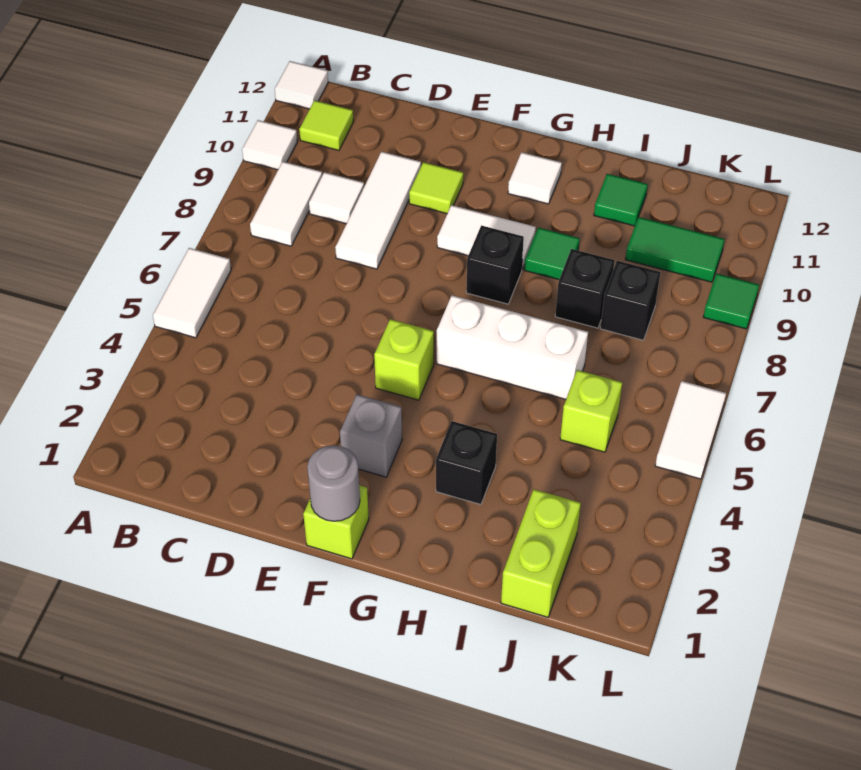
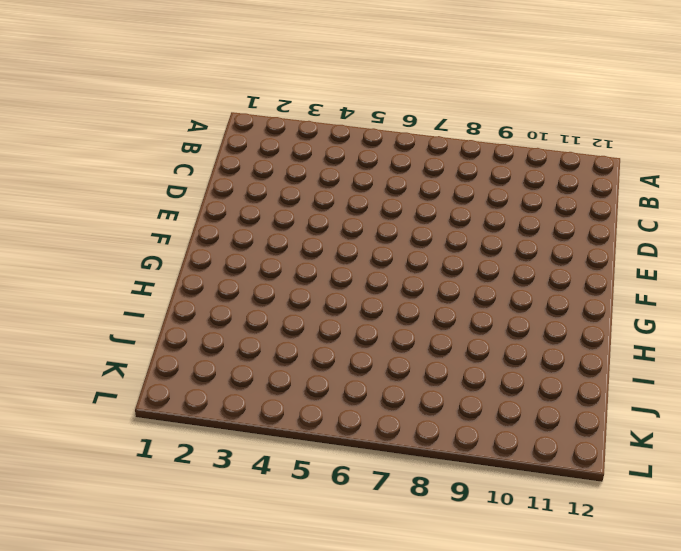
none -> white tile A5:A6 level 1
none -> white tile A10 level 1
none -> white tile A12 level 1

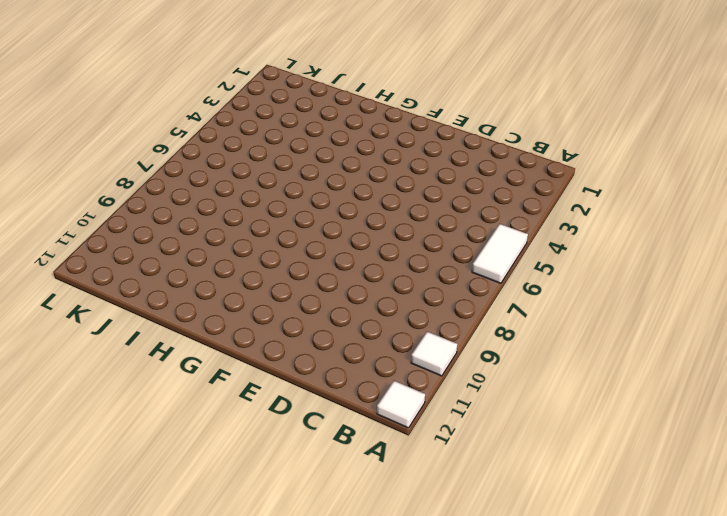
none -> white tile B8:B9 level 1
none -> lime tile B11 level 1
none -> white tile C9 level 1

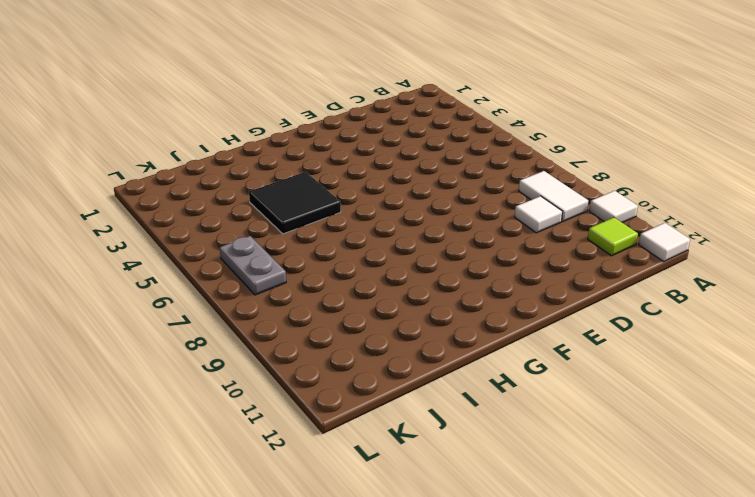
black tile H4:I5 level 1 -> none
grey plate K6:K7 level 1 -> none
none -> white tile A5:A6 level 1
none -> white tile D8:D10 level 1
none -> lime tile E10 level 1

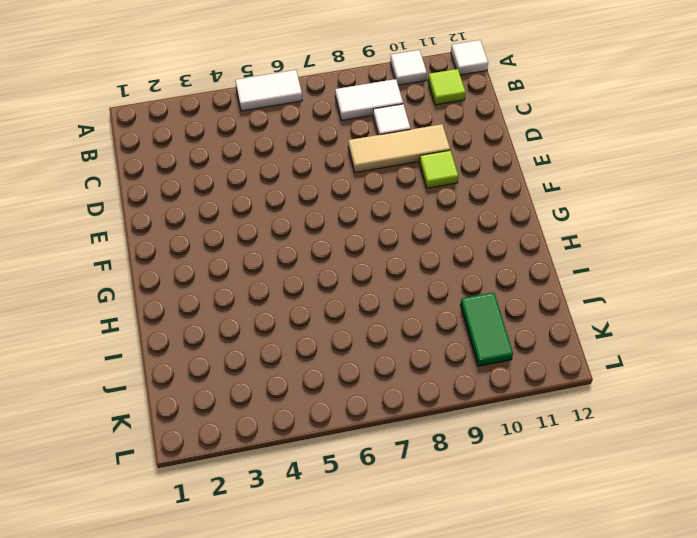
tan tile D8:D10 level 1 -> white tile D8:D10 level 1
none -> lime brick F1 level 1
none -> grey brick F3 level 1
none -> lime brick F5 level 1

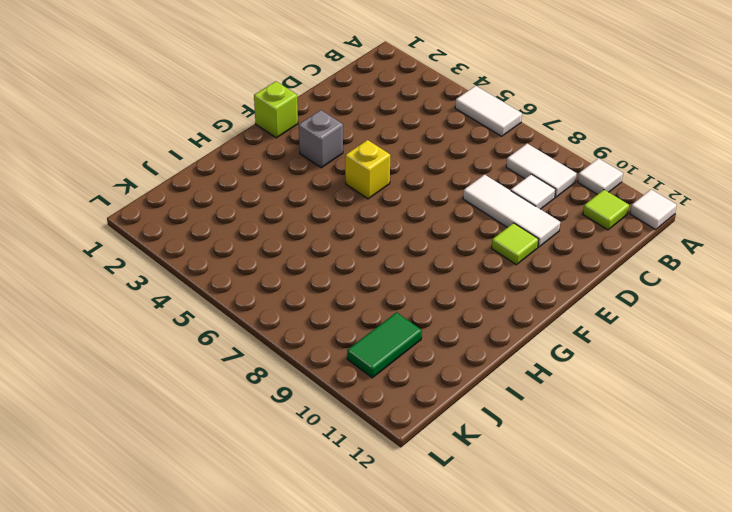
yellow brick F5 level 1 -> lime brick F5 level 1
none -> white tile F9:G9 level 1
none -> white brick G6:I6 level 1
none -> black brick G8 level 1

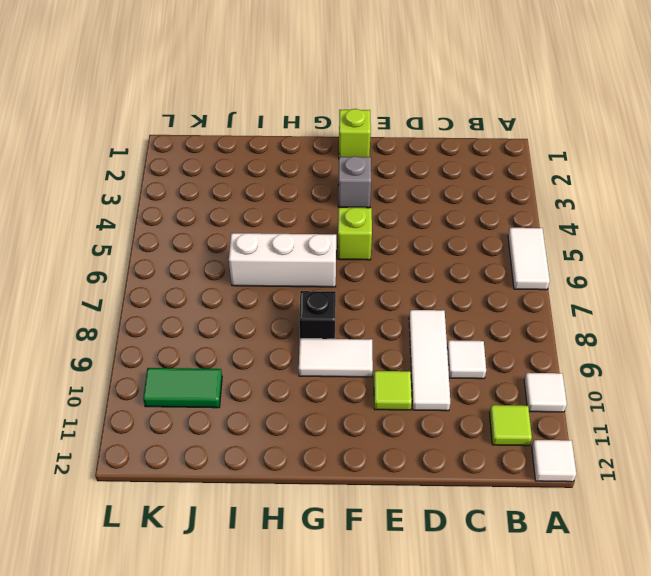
none -> white tile B8:B9 level 1
none -> white tile G11 level 1
none -> black brick H3 level 1

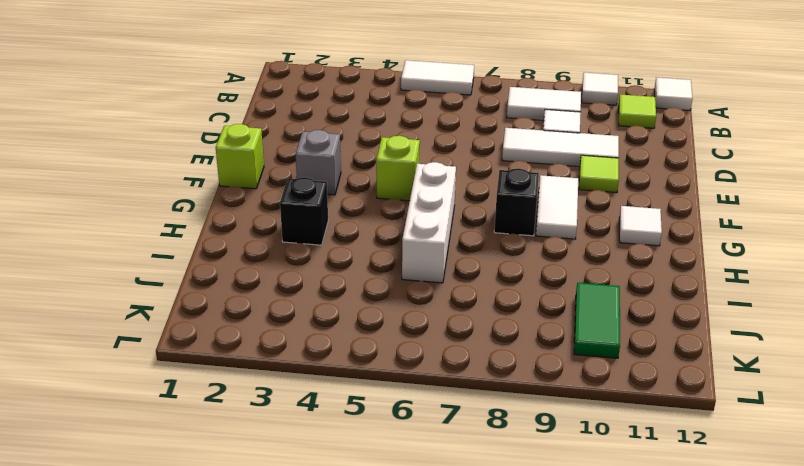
none -> green tile H9 level 1
none -> black brick I8 level 1
none -> green tile I11 level 1

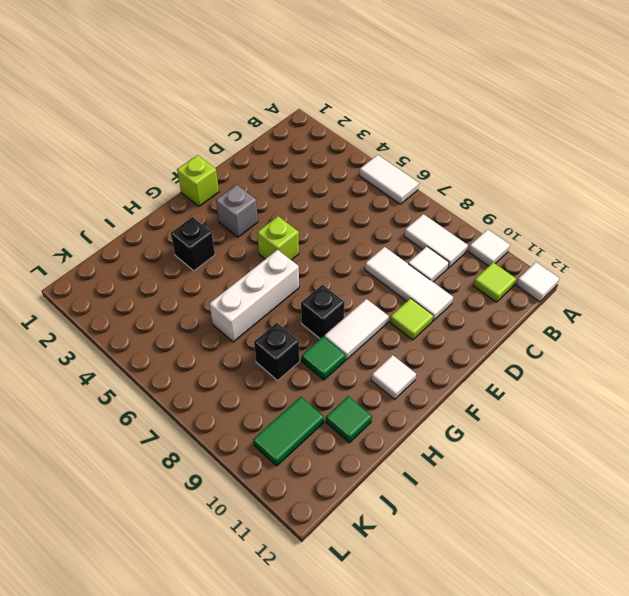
none -> lime brick J1:J2 level 1
none -> lime brick J5 level 1
none -> black brick J8 level 1

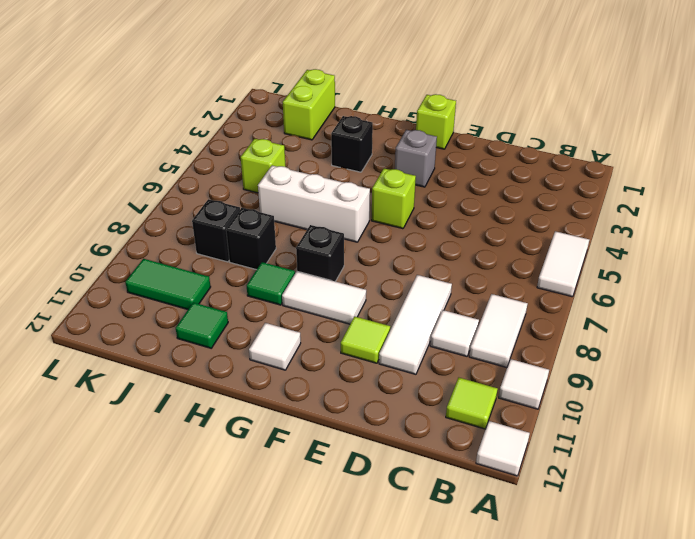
none -> white tile L5:L6 level 1
none -> green tile L9 level 1
none -> grey round brick F1 level 2

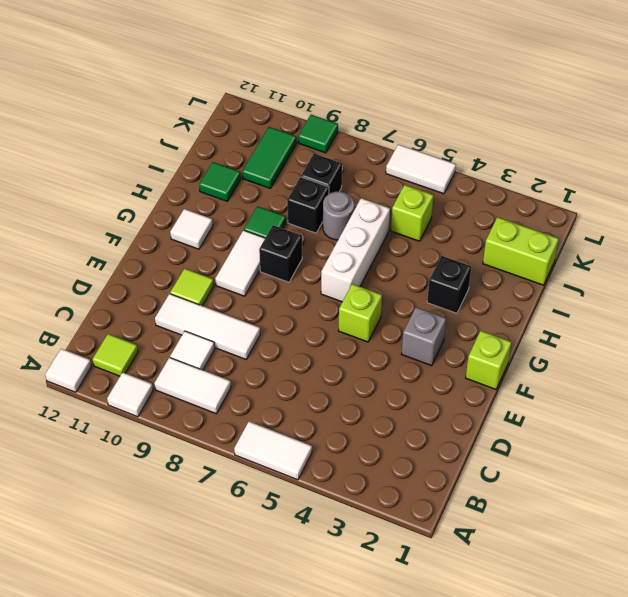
grey round brick I7 level 1 -> grey round brick F1 level 2

